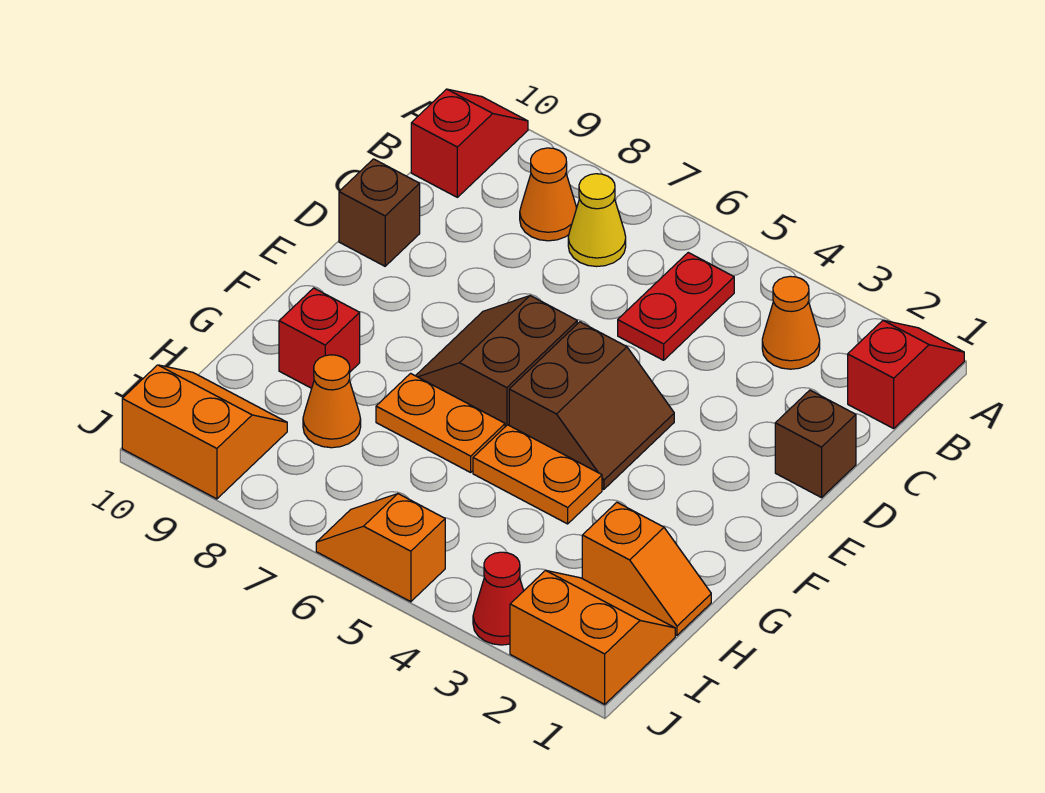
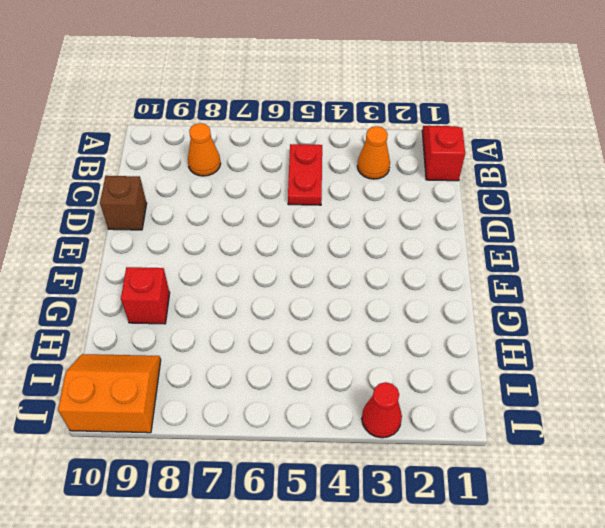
none -> red slope A10:B10 level 1 top B
none -> yellow cone B7 level 1
none -> brown brick D1 level 1

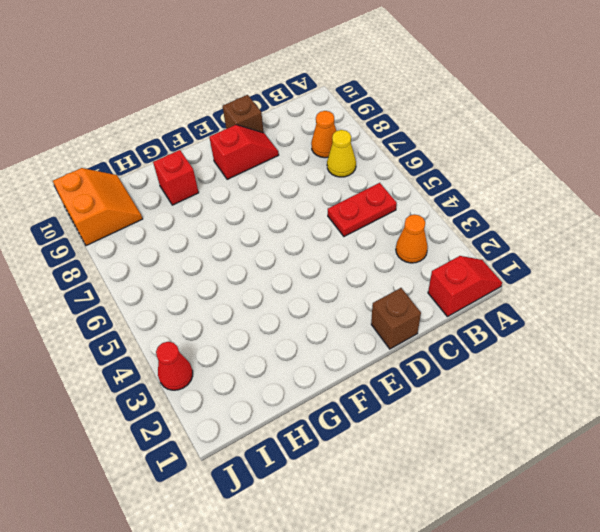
red slope D9:E9 level 1 top E -> red slope A10:B10 level 1 top B
none -> brown slope E4:F5 level 1 top 5
none -> brown slope E6:F7 level 1 top 6
none -> orange plate G4:G5 level 1

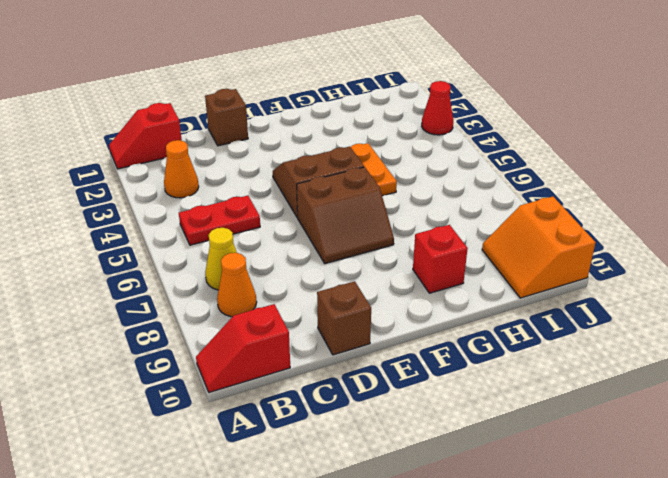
none -> orange plate G6:G7 level 1
none -> orange slope H1:H2 level 1 top 2
none -> orange cone H8 level 1

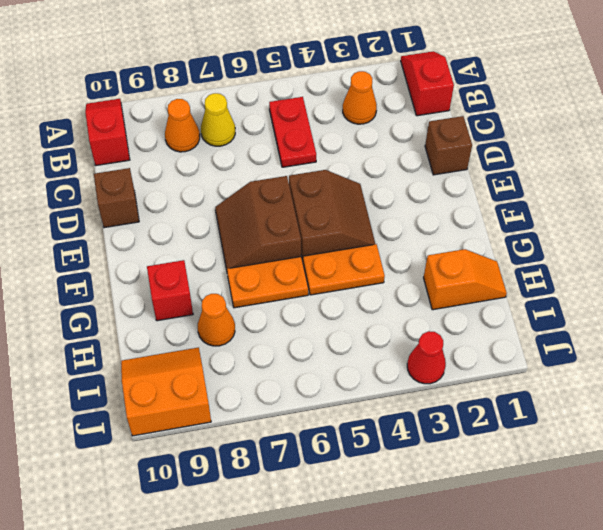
none -> orange slope I1:J2 level 1 top J
none -> orange slope J5:J6 level 1 top 5

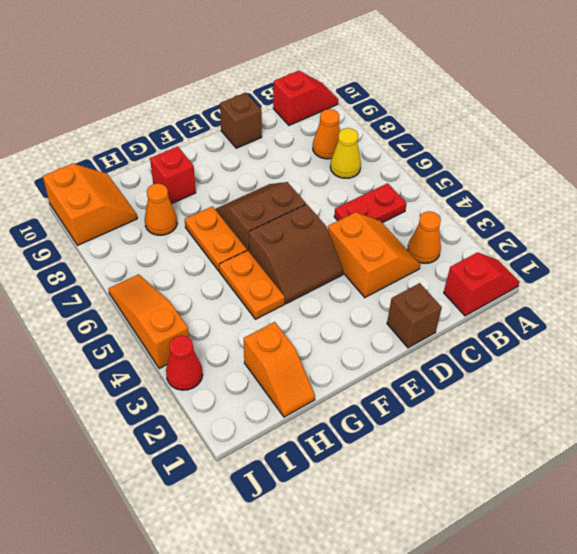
orange slope C3:D4 level 1 top D -> orange slope I1:J2 level 1 top J
orange slope J4:J6 level 1 top 4 -> orange slope J5:J6 level 1 top 5

